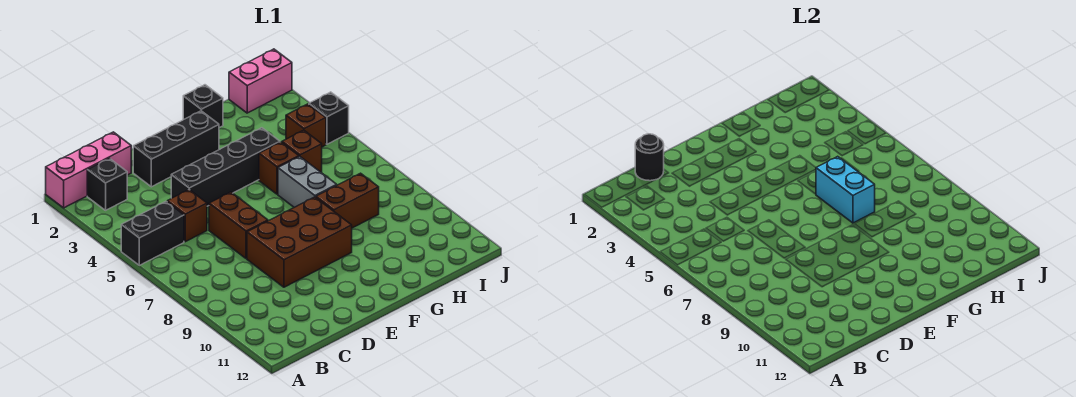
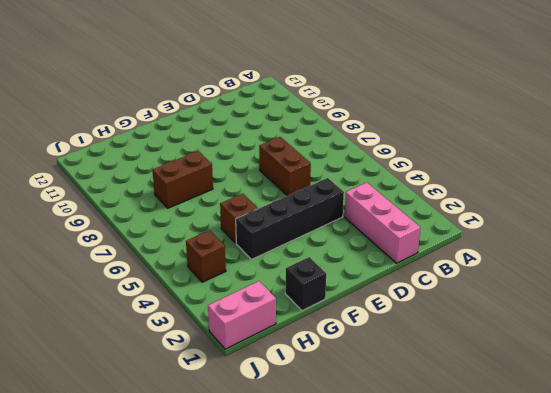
pink brick C1:C3 level 1 -> pink brick A1:C1 level 1
none -> black brick A5:B5 level 1
none -> black brick B2 level 1
none -> brown brick C5 level 1

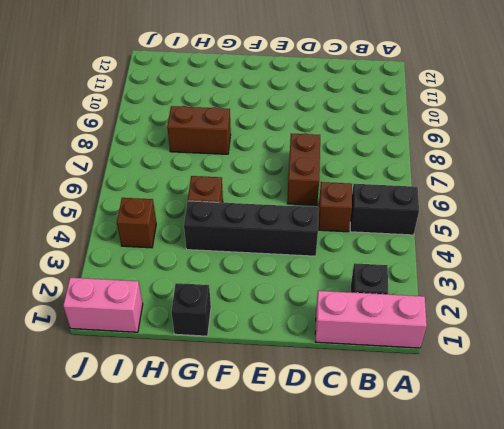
none -> black brick D2:F2 level 1
none -> brown brick D8:F9 level 1
none -> grey brick G6:G7 level 1

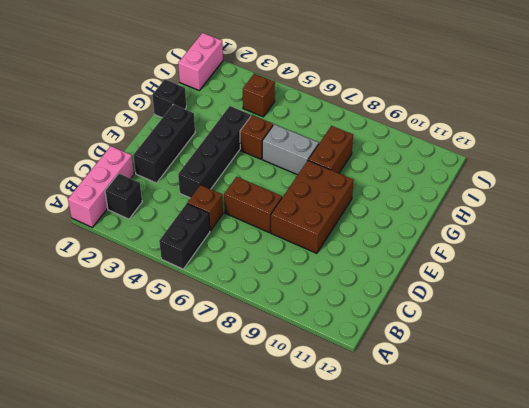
none -> brown brick H5 level 1
none -> black brick J4 level 1
none -> black round brick C1 level 2

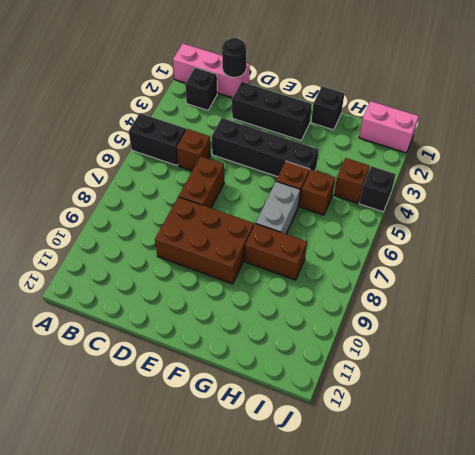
none -> cyan brick G6:G7 level 2

